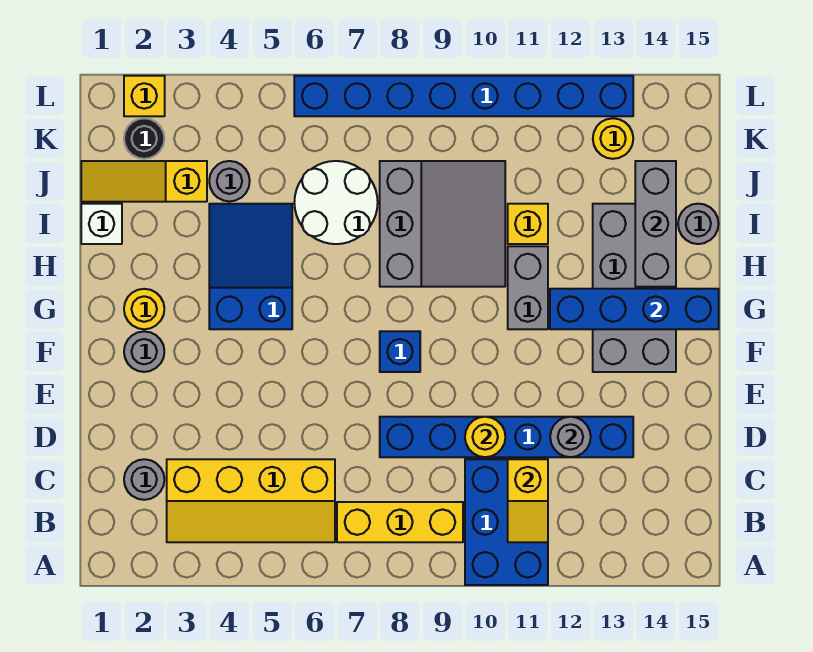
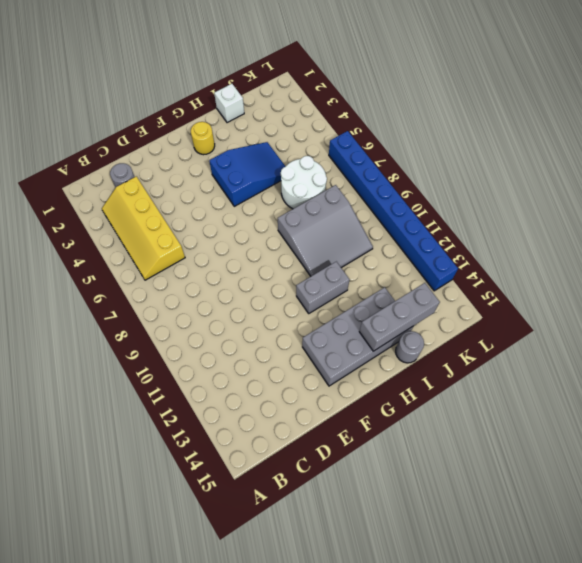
none -> blue brick A10:C11 level 1
none -> yellow brick B7:B9 level 1
none -> blue brick D8:D13 level 1

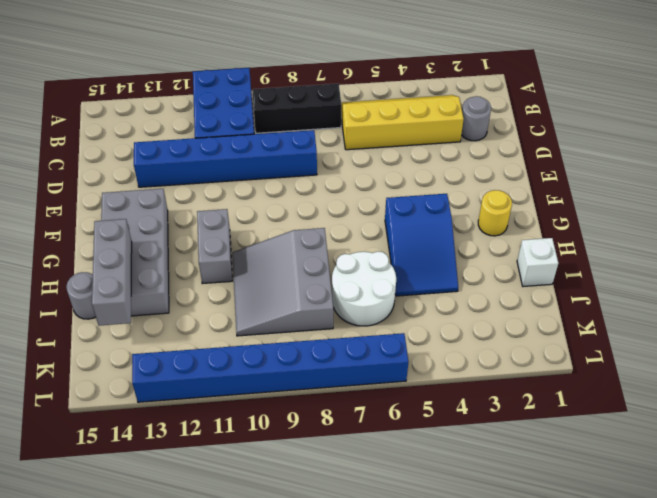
black brick B7:B9 level 1 -> yellow brick B7:B9 level 1
none -> grey round brick F2 level 1
none -> blue brick F8 level 1
none -> yellow brick I11 level 1

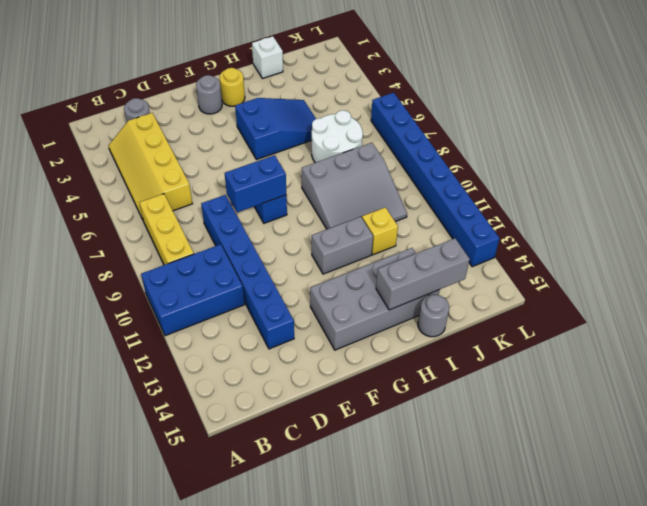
blue brick E8:F8 level 2 -> none
none -> yellow slope J1:J3 level 1 top 3
none -> grey round brick J4 level 1
none -> black round brick K2 level 1

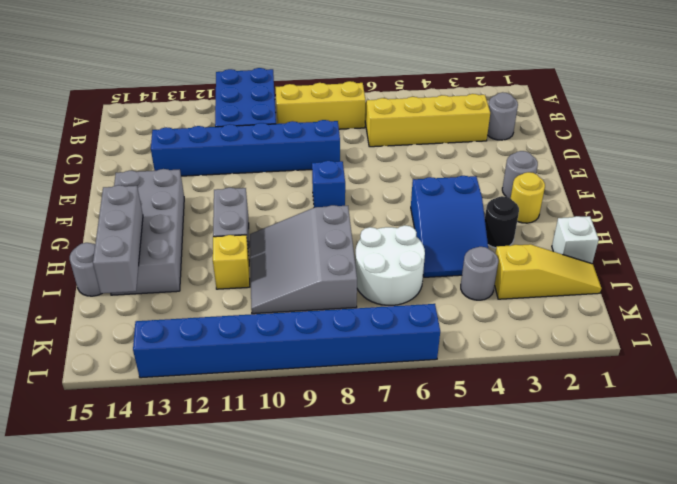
black round brick H3 level 1 -> black round brick K2 level 1
none -> yellow round brick K13 level 1
none -> yellow brick L2 level 1
none -> yellow slope B11:C11 level 2 top C

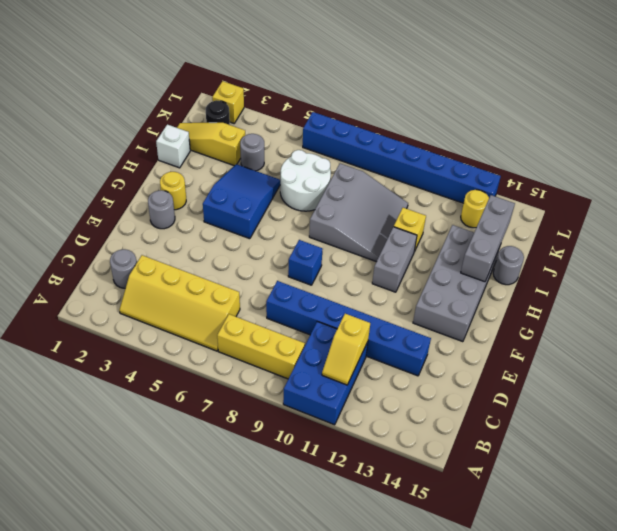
none -> yellow round brick D10 level 2
none -> grey round brick D12 level 2
none -> blue brick G12:G15 level 2

